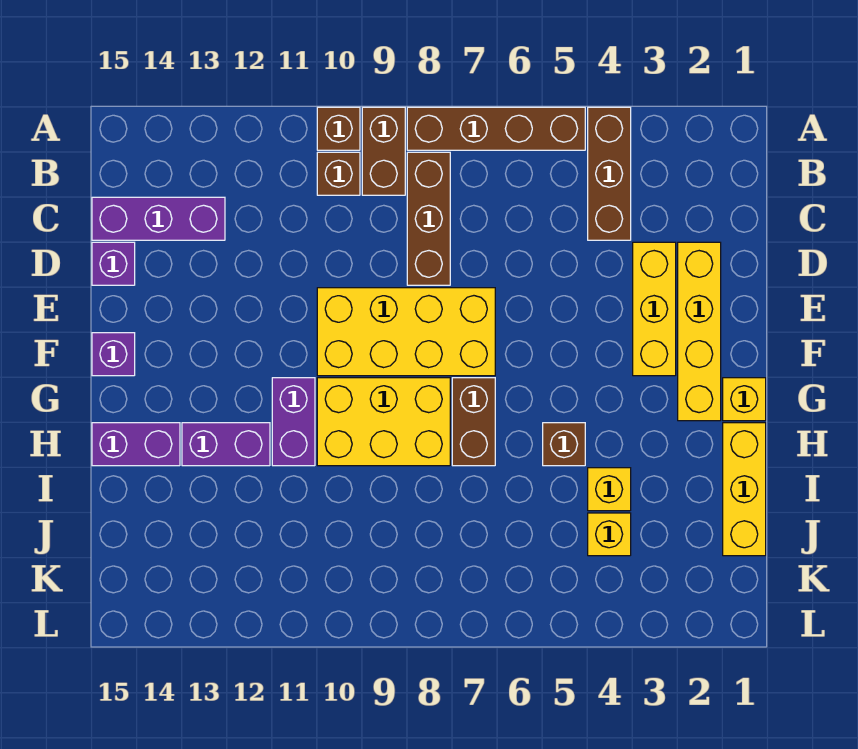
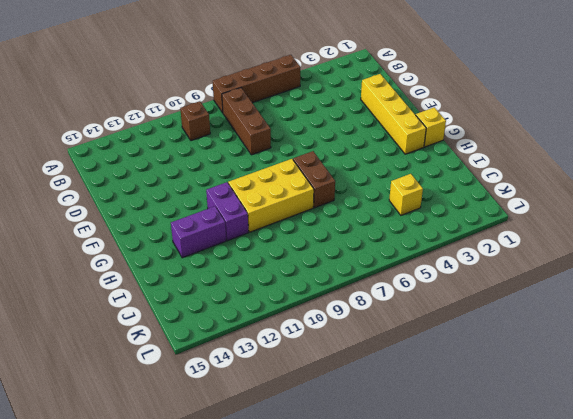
none -> brown brick A4:C4 level 1
none -> brown brick A9:B9 level 1
none -> brown brick A10 level 1

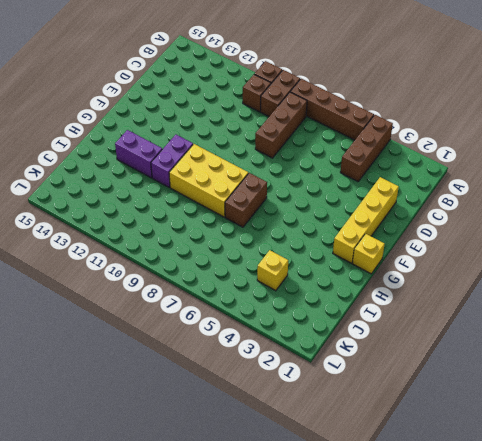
none -> purple brick C13:C15 level 1
none -> yellow brick D3:F3 level 1
none -> purple brick D15 level 1

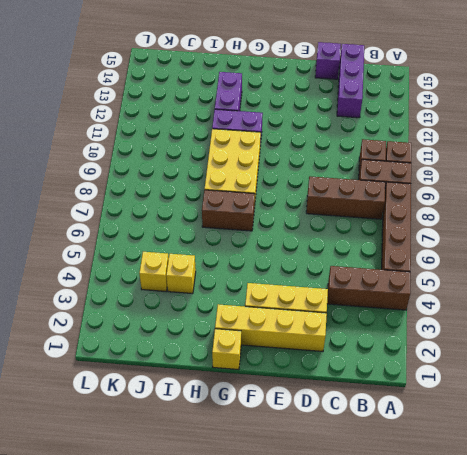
none -> yellow brick E7:F10 level 1
none -> purple brick F15 level 1
none -> yellow brick H1:J1 level 1

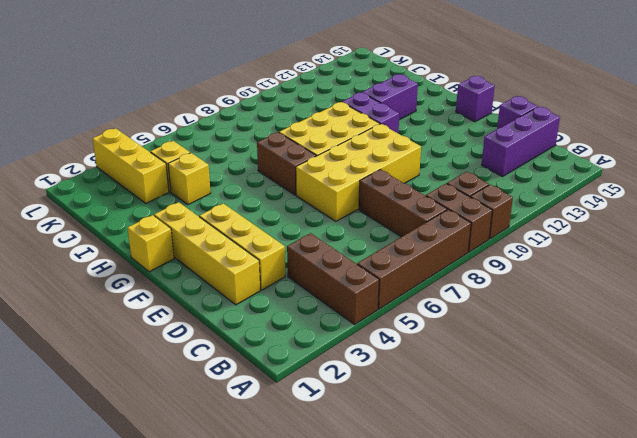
yellow brick J3:L3 level 1 -> yellow brick H1:J1 level 1
none -> brown brick H5 level 1
none -> purple brick H14:H15 level 1

